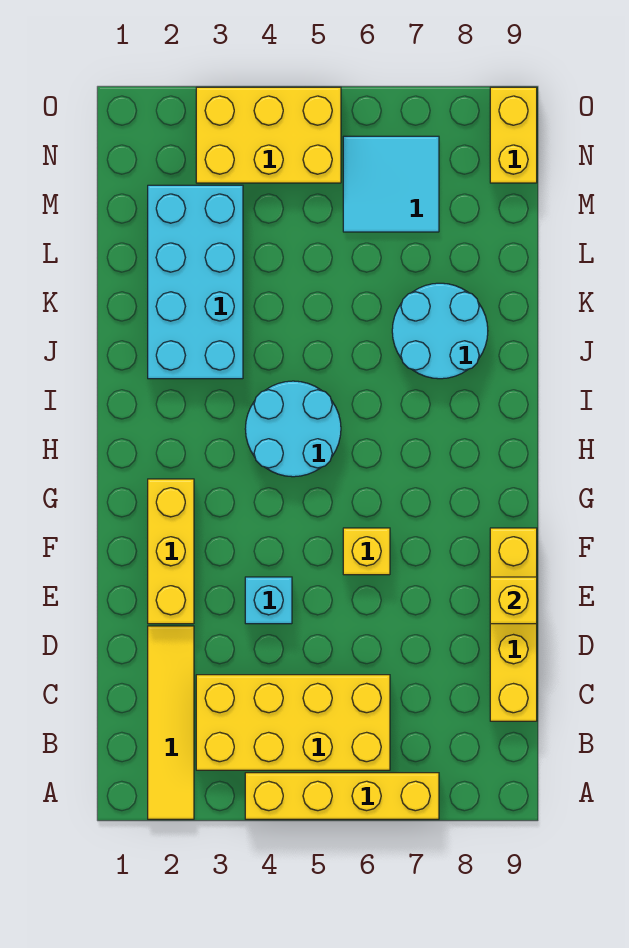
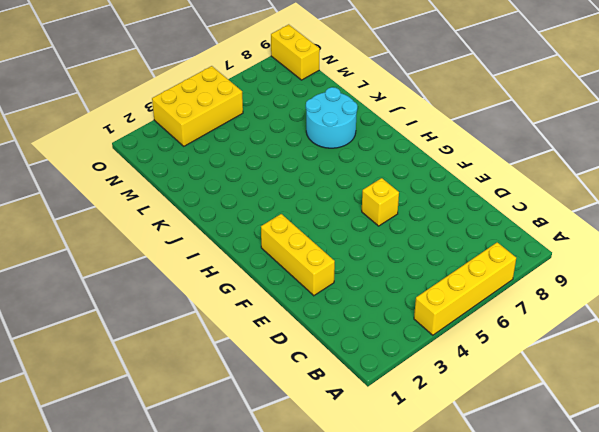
none -> yellow tile A2:D2 level 1
none -> yellow brick B3:C6 level 1
none -> yellow brick C9:F9 level 1

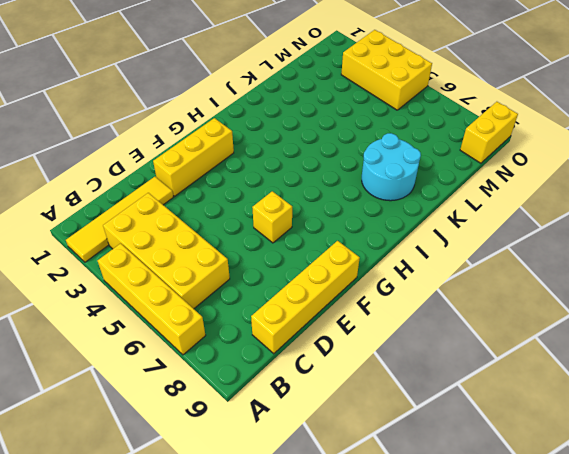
none -> cyan brick E4 level 1
none -> cyan round brick H4:I5 level 1
none -> cyan brick J2:M3 level 1

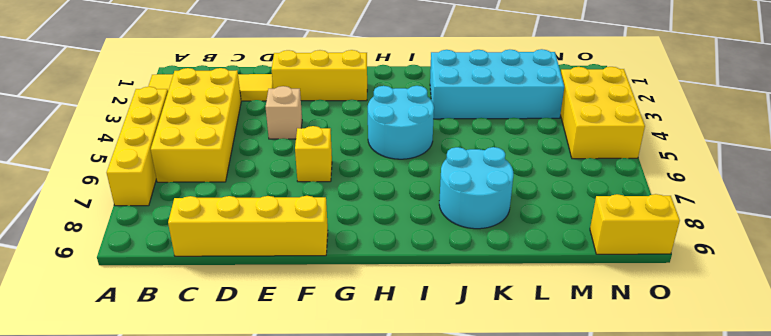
tan brick E4 level 1 -> cyan brick E4 level 1
none -> cyan tile M6:N7 level 1
none -> yellow brick E9 level 2

